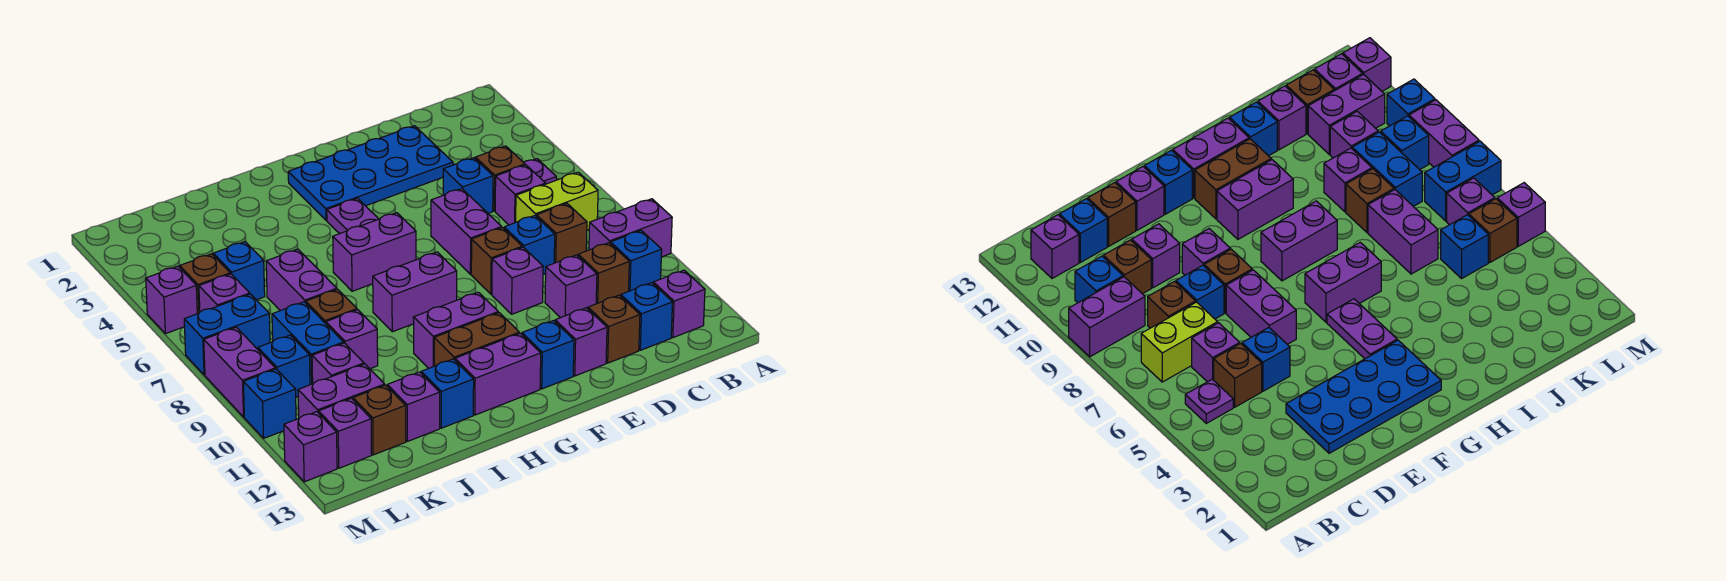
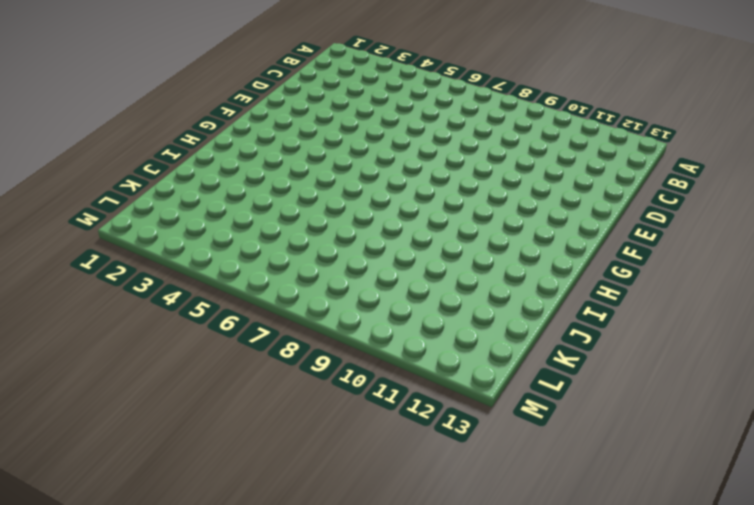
none -> purple brick A9:B9 level 1
none -> purple plate B5 level 1
none -> lime brick B7:C7 level 1
none -> blue brick B10 level 1

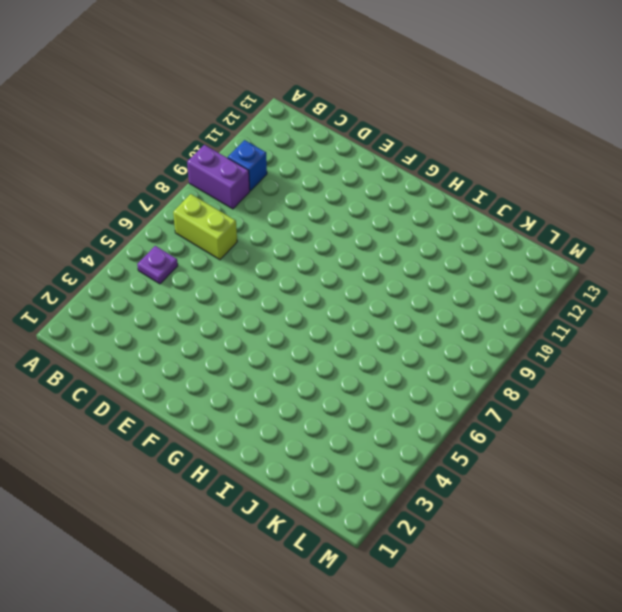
none -> purple brick B12 level 1
none -> brown brick C5 level 1
none -> purple brick C6 level 1
none -> brown brick C8 level 1

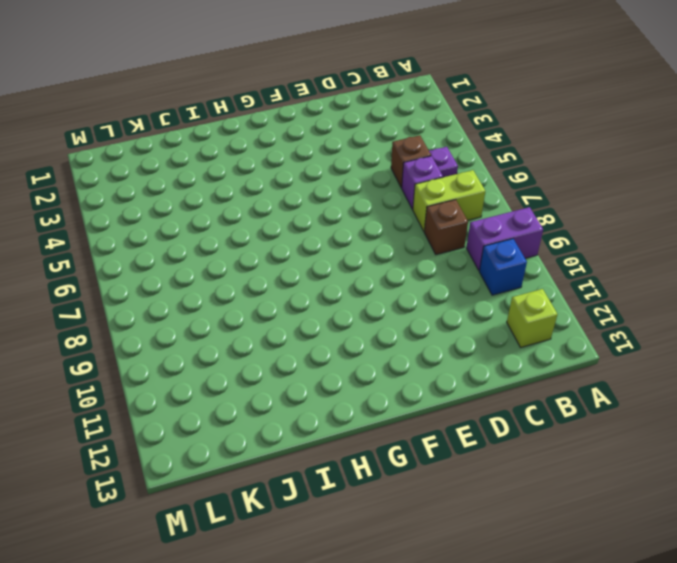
lime brick B12 level 1 -> purple brick B12 level 1
none -> brown brick C10 level 1
none -> blue brick C12 level 1
none -> blue plate D2:G3 level 1
none -> blue brick D5 level 1

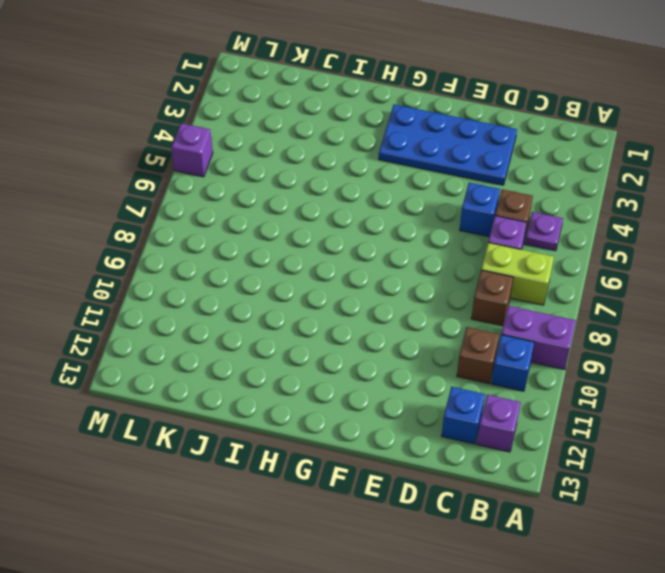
none -> blue brick D8 level 1
none -> purple brick D10 level 1
none -> brown brick D12 level 1
none -> purple brick E6:E7 level 1

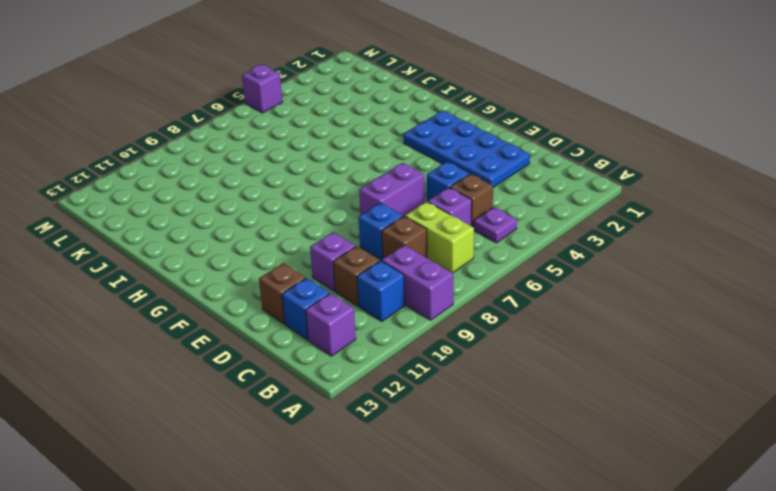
none -> brown brick E8 level 1
none -> purple brick E9 level 1
none -> purple brick E12 level 1
none -> blue brick F12 level 1

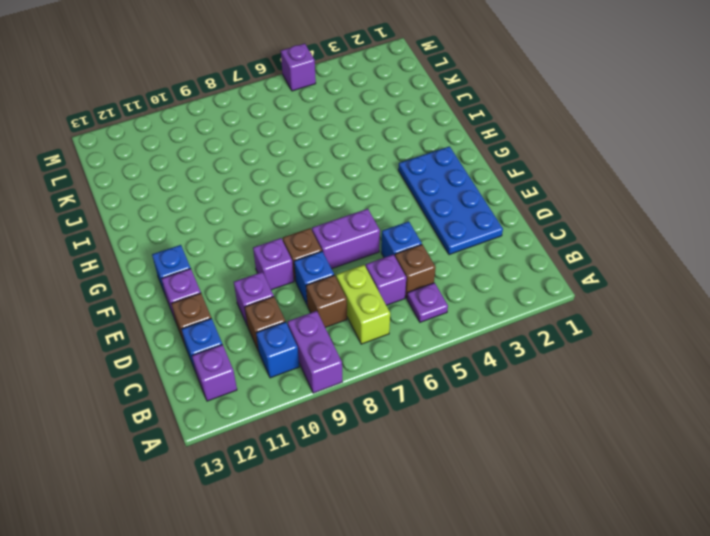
none -> purple plate G4:G5 level 1
none -> purple brick G6:H6 level 1
none -> purple brick G8:H8 level 1
none -> purple brick G10:H10 level 1

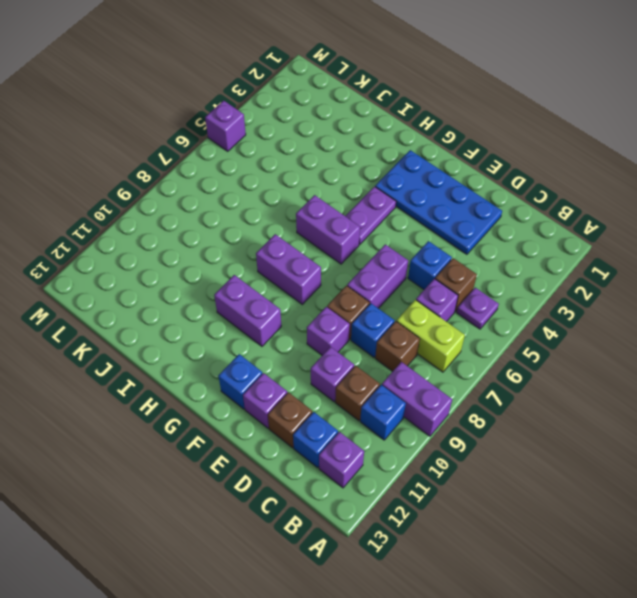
none -> brown brick G11:H11 level 1
none -> purple brick G12:H12 level 1
none -> blue brick I12 level 1
none -> purple brick J6:J7 level 1

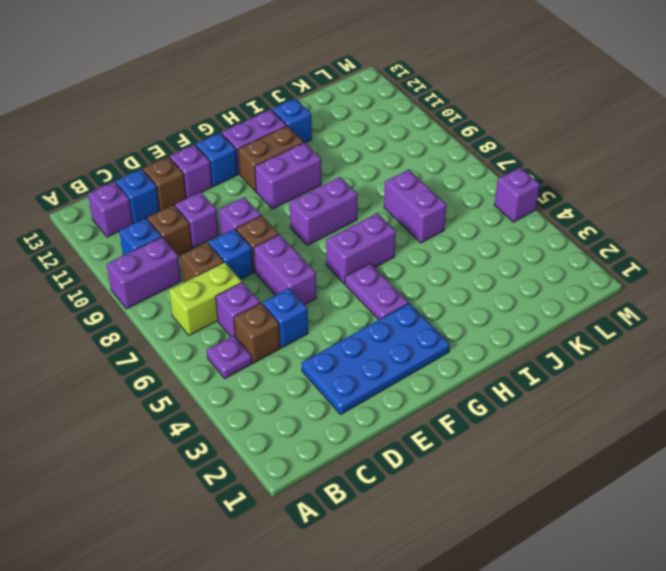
none -> brown brick J8 level 1
none -> purple brick J9 level 1
none -> purple brick J12 level 1
none -> blue brick K5 level 1

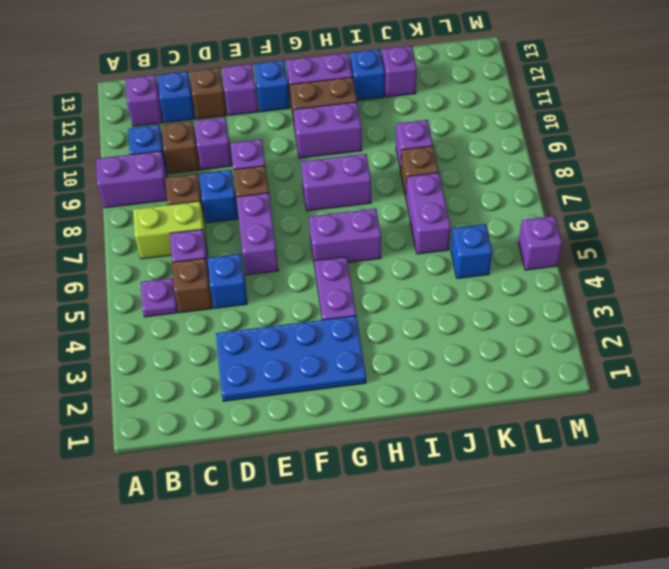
none -> blue brick K8:K9 level 1
none -> purple brick K10 level 1
none -> purple brick K11:L11 level 1
none -> brown brick K12 level 1

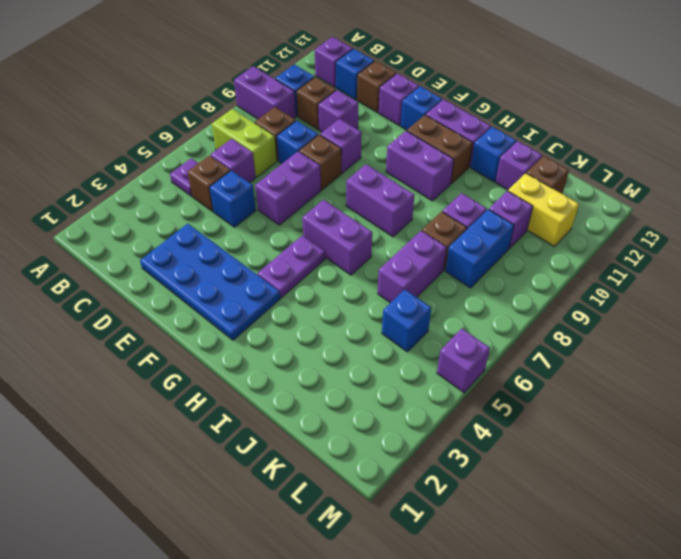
yellow brick K11:L11 level 1 -> purple brick K11:L11 level 1
none -> brown brick L5 level 1
none -> purple brick L6 level 1
none -> blue brick L7:M7 level 1
none -> blue brick L9 level 1

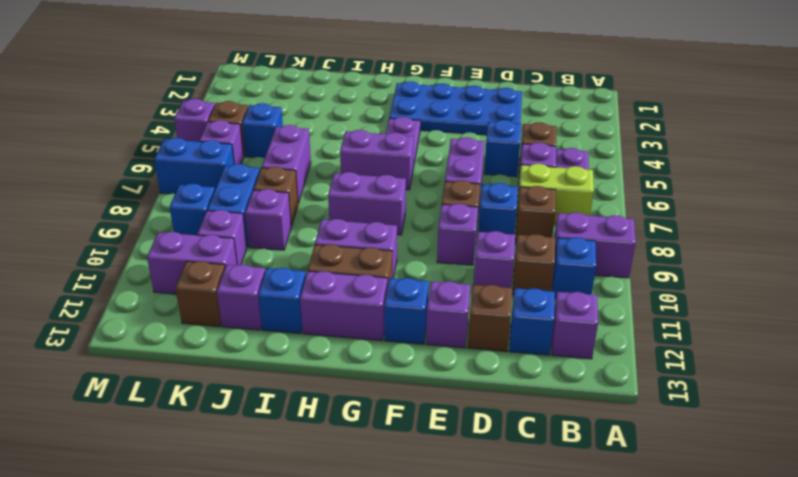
none -> purple brick L12 level 1
none -> purple brick M8:M9 level 1
none -> blue brick M10 level 1
none -> purple brick M12 level 1

